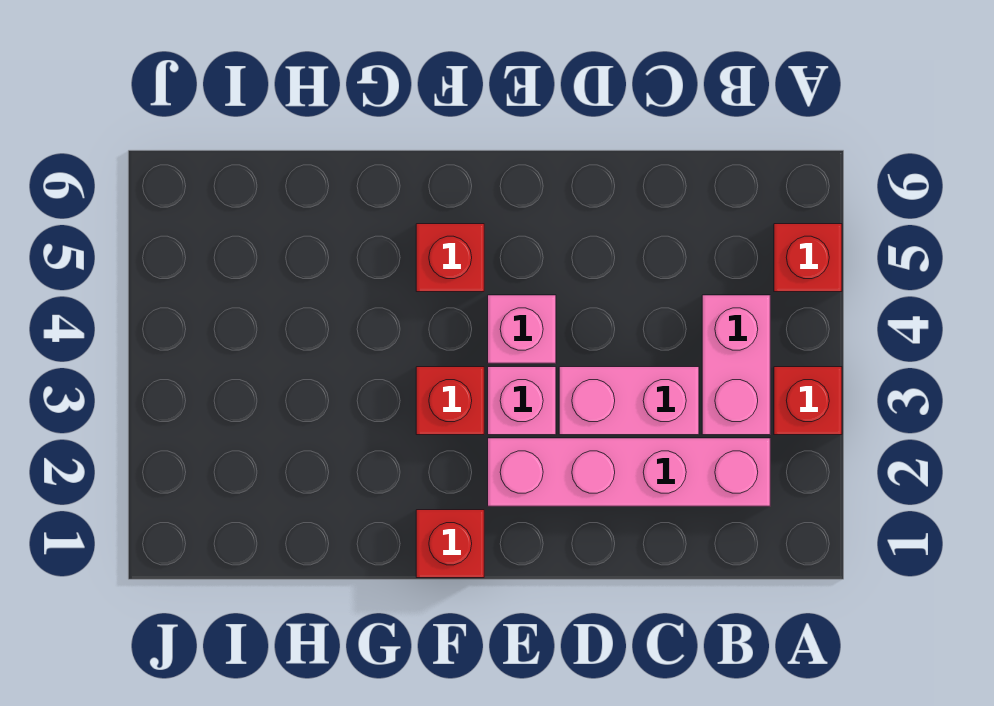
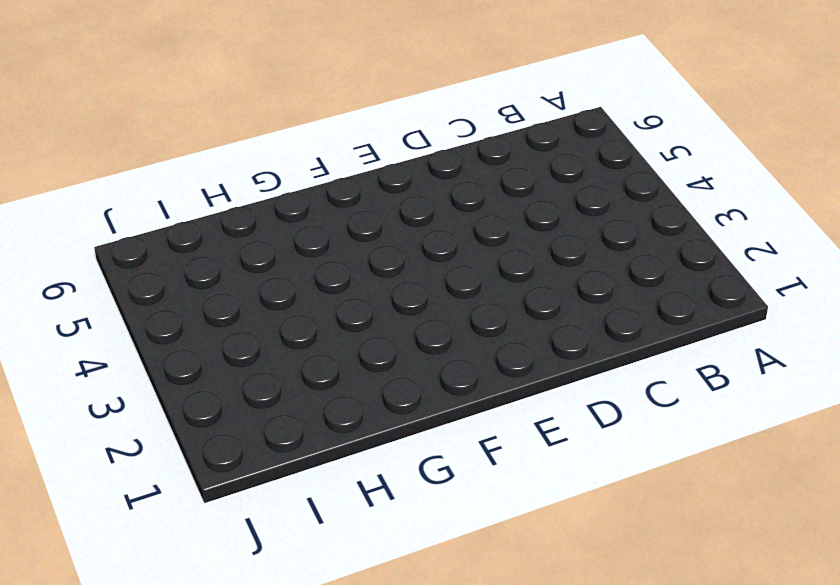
none -> red brick A3 level 1
none -> red brick A5 level 1

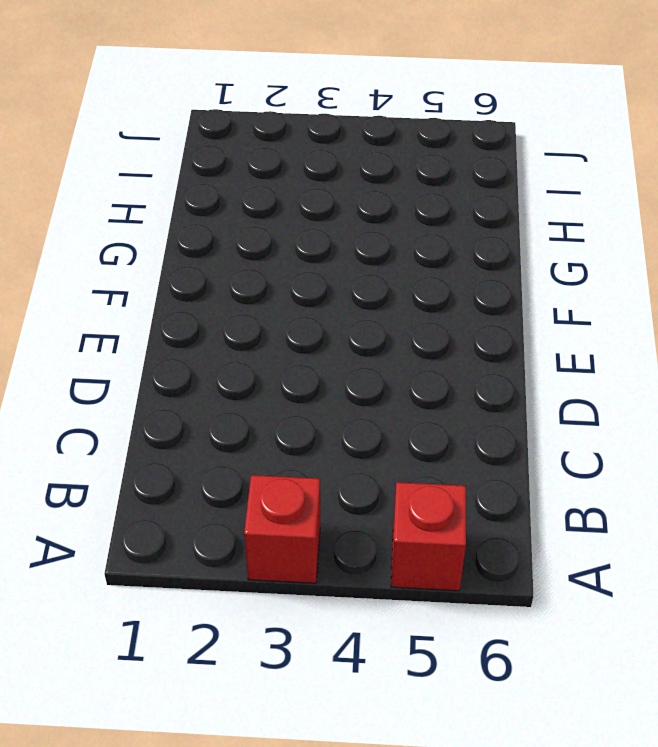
none -> pink brick B2:E2 level 1
none -> pink brick B3:B4 level 1

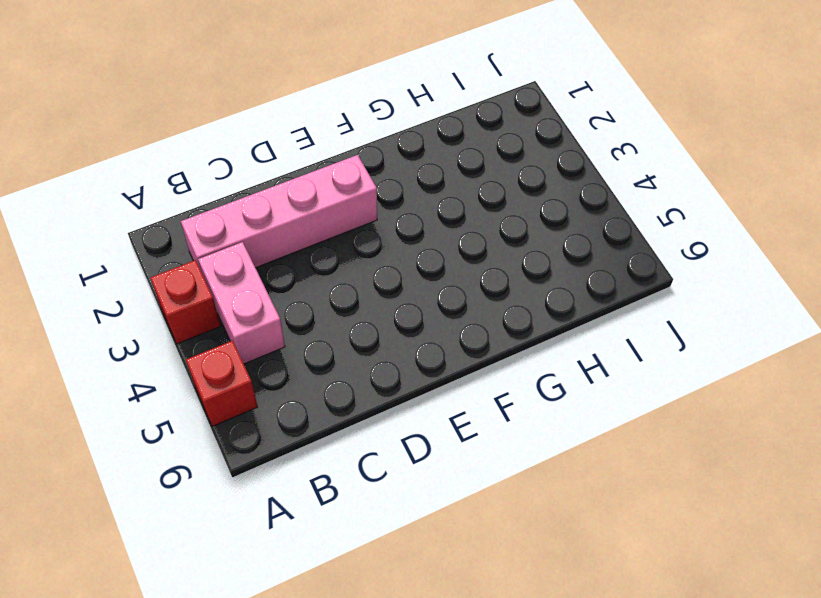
none -> pink brick C3:D3 level 1
none -> pink brick E3 level 1

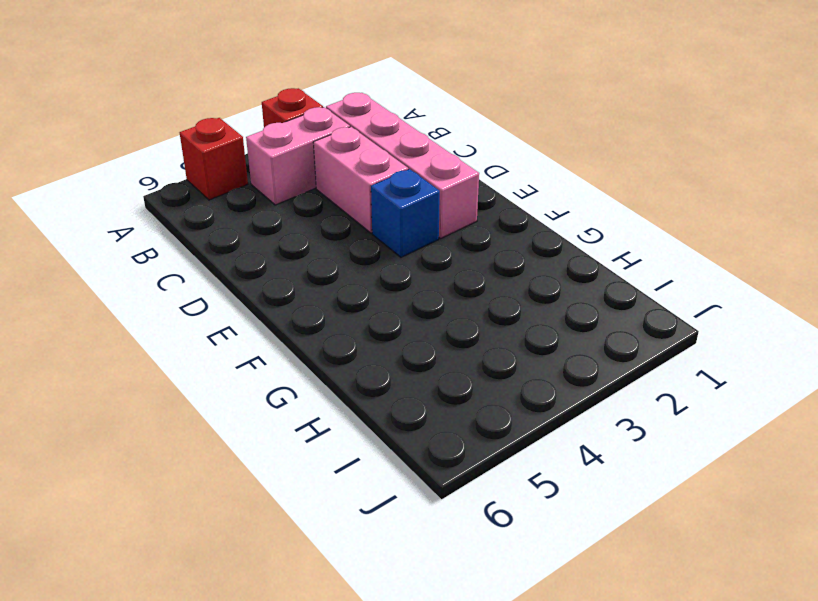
blue brick E3 level 1 -> pink brick E3 level 1
none -> pink brick E4 level 1
none -> red brick F1 level 1

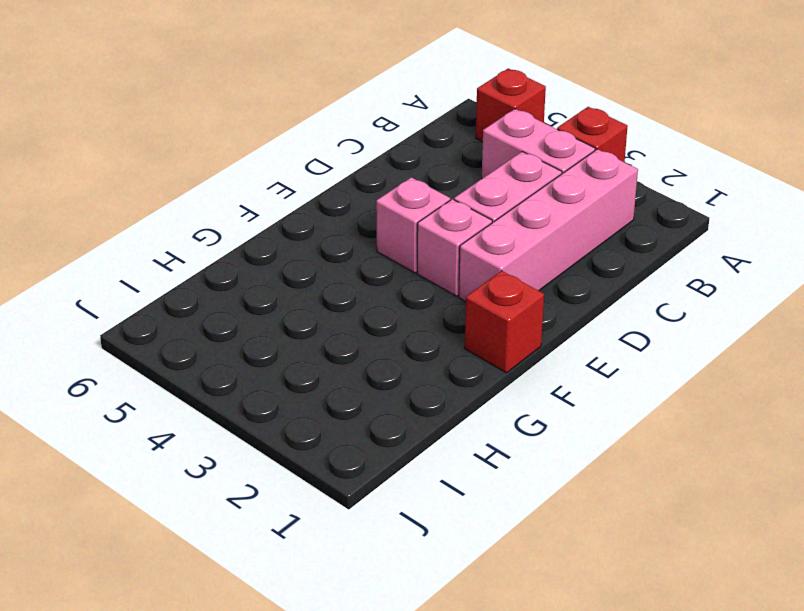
none -> red brick F3 level 1
none -> red brick F5 level 1

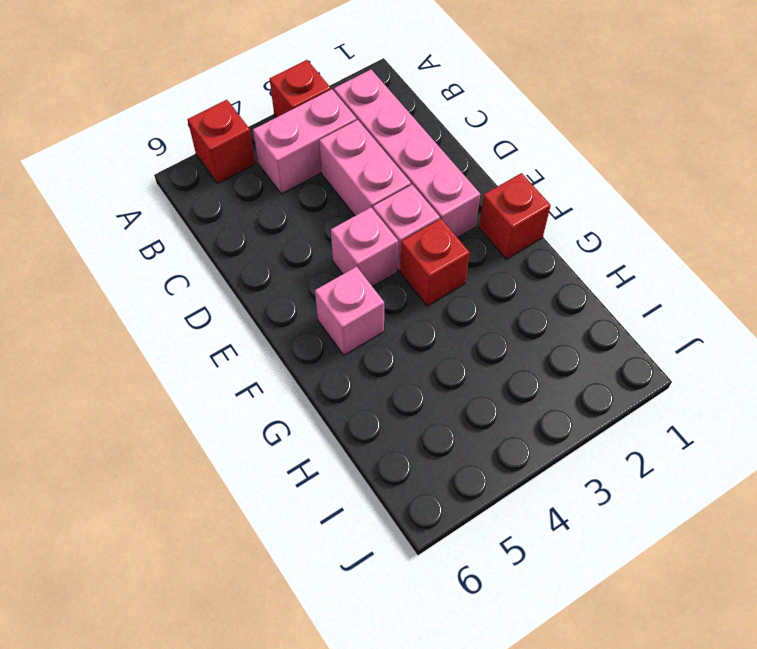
pink brick F5 level 1 -> red brick F5 level 1

